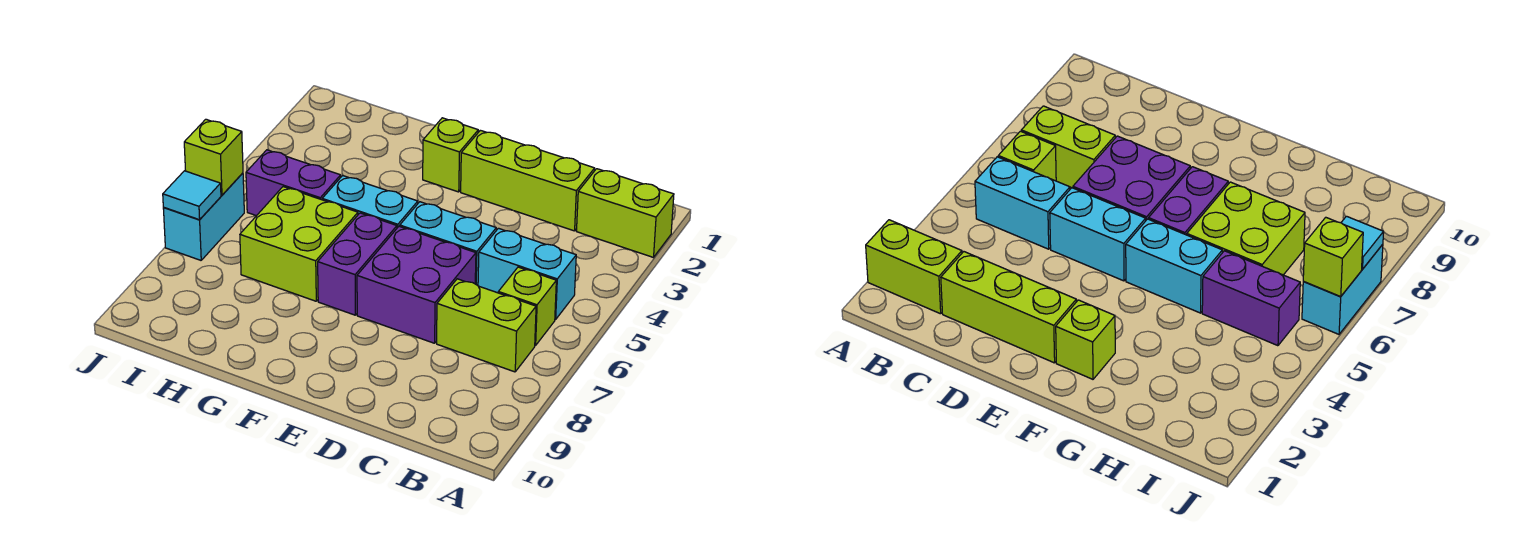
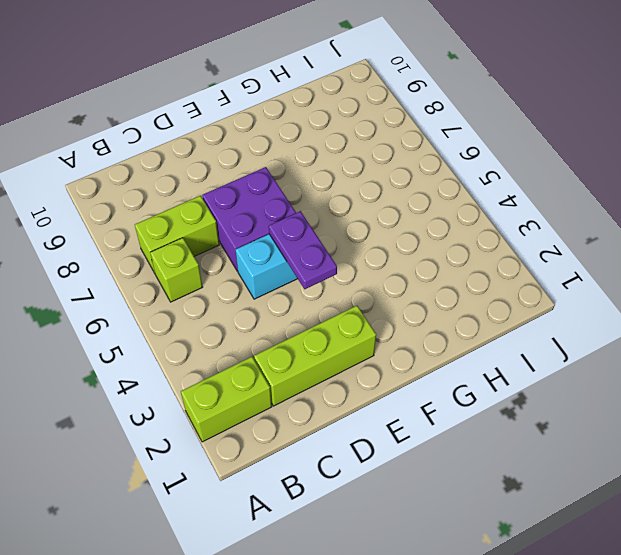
purple plate E4:E5 level 2 -> none
none -> cyan brick B5:C5 level 1
none -> lime brick F2 level 1
none -> cyan brick F5:G5 level 1

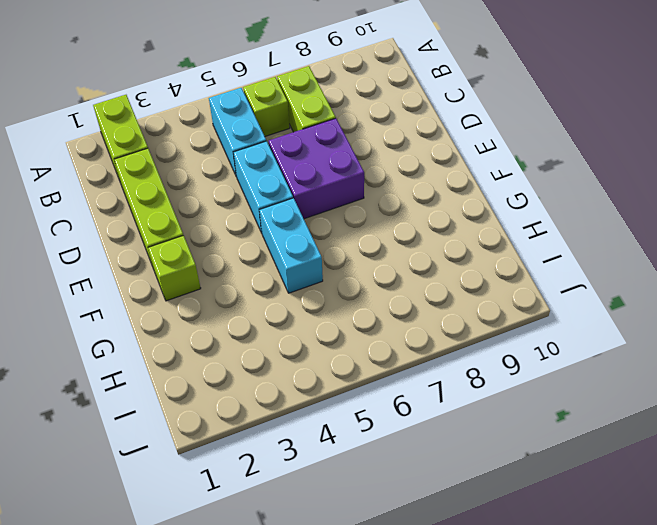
none -> purple brick F6:F7 level 1
none -> lime brick G6:H7 level 1
none -> purple brick H5:I5 level 1

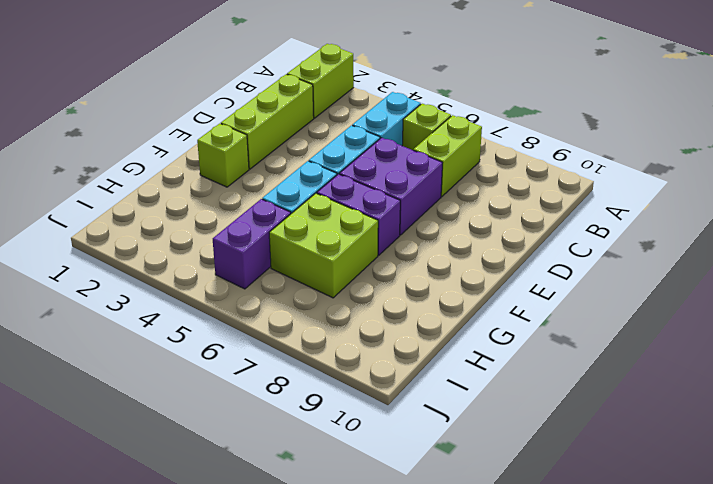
none -> cyan brick J6:J7 level 1
none -> lime brick J6 level 2
none -> cyan tile J7 level 2

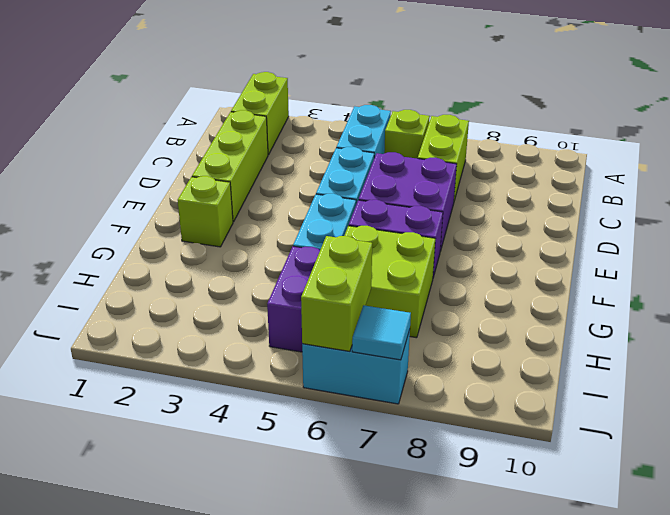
lime brick I6:J6 level 2 -> lime brick J6 level 2

